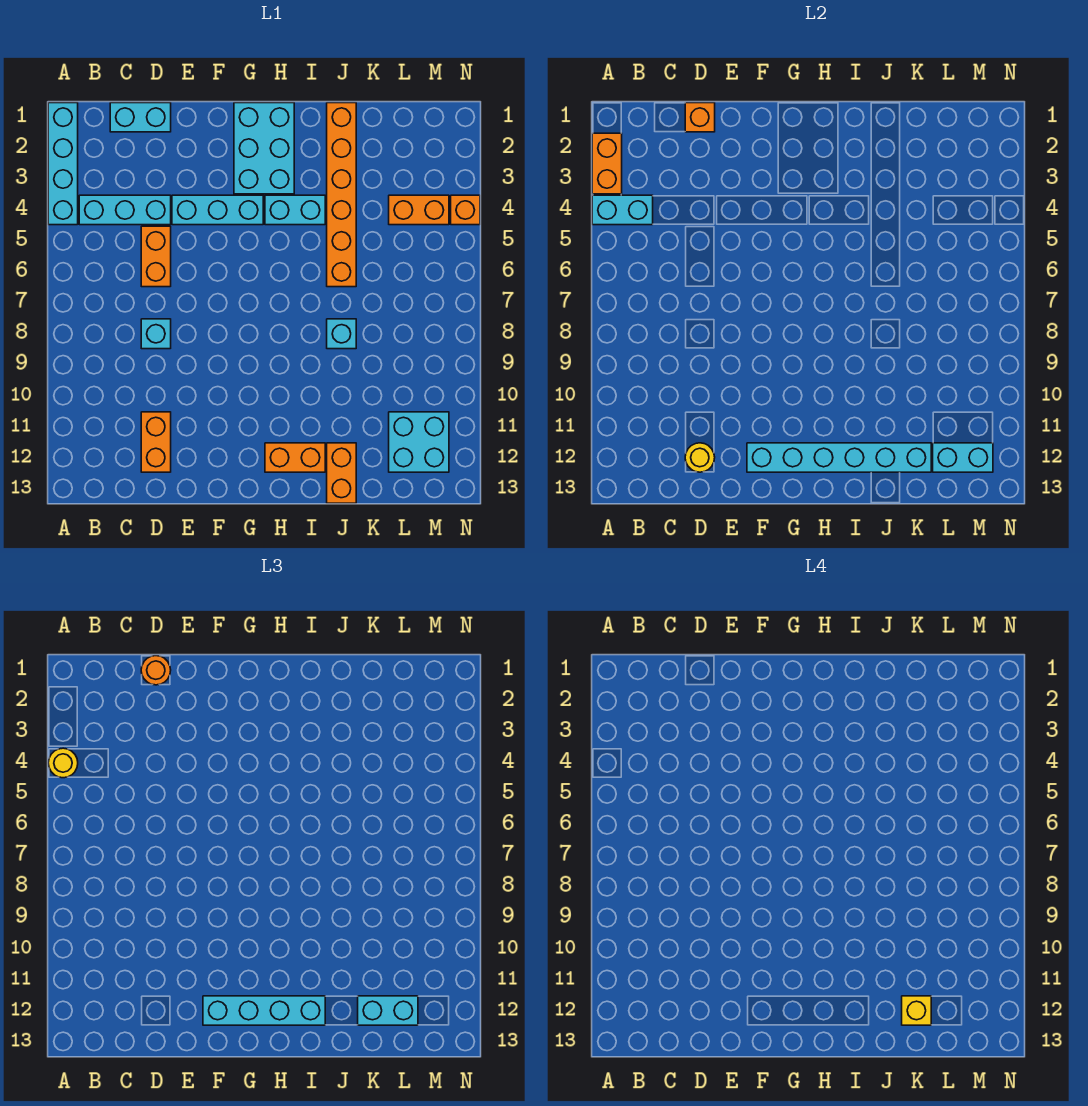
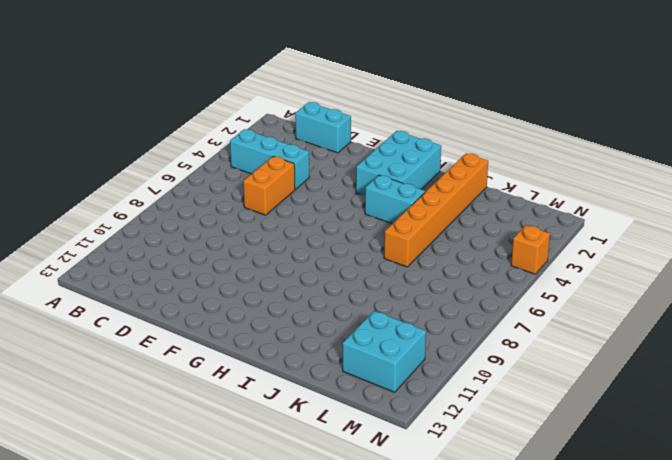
none -> cyan brick A1:A4 level 1
none -> cyan brick D8 level 1
none -> orange brick D11:D12 level 1

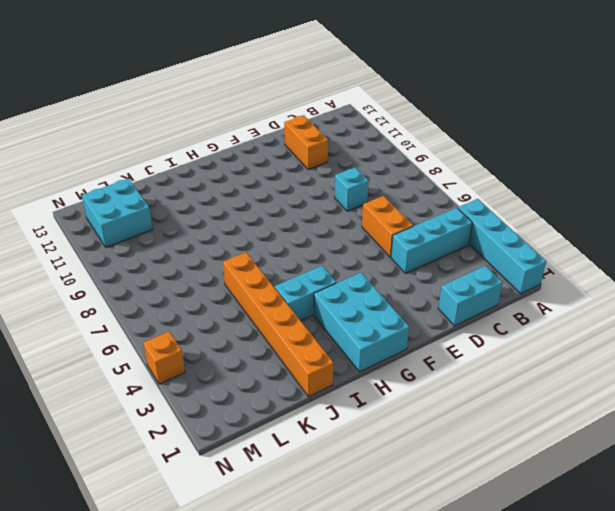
none -> cyan brick E4:G4 level 1
none -> orange brick H12:I12 level 1
none -> cyan brick J8 level 1

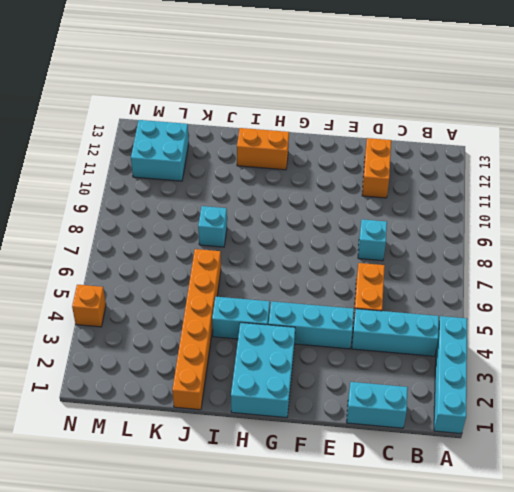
none -> orange brick J12:J13 level 1
none -> orange brick L4:M4 level 1
none -> orange brick A2:A3 level 2

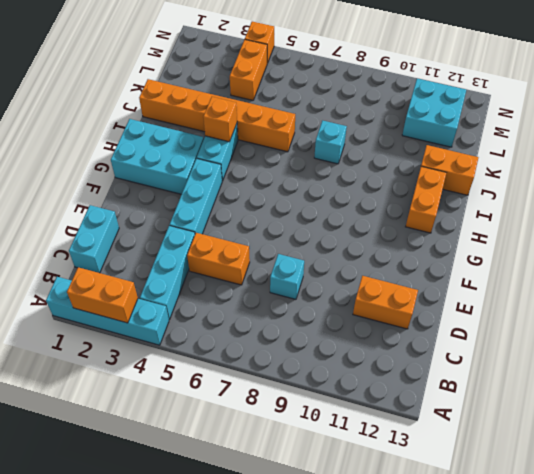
orange brick I4 level 2 -> orange brick D1 level 2
none -> cyan brick A4:B4 level 2
none -> yellow round brick D12 level 2
none -> cyan brick F12:K12 level 2

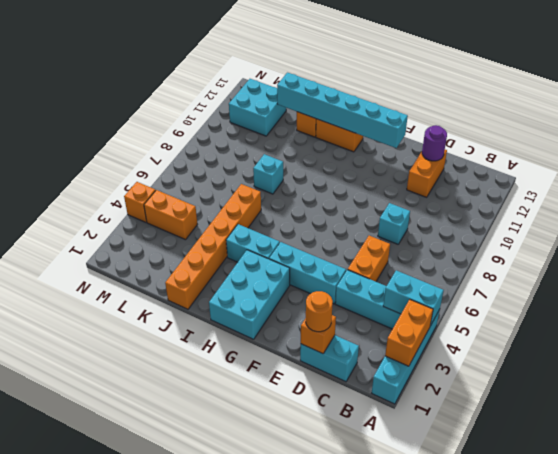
purple round brick D12 level 2 -> yellow round brick D12 level 2
none -> cyan brick L12:M12 level 2
none -> yellow round brick A4 level 3
none -> cyan brick F12:I12 level 3

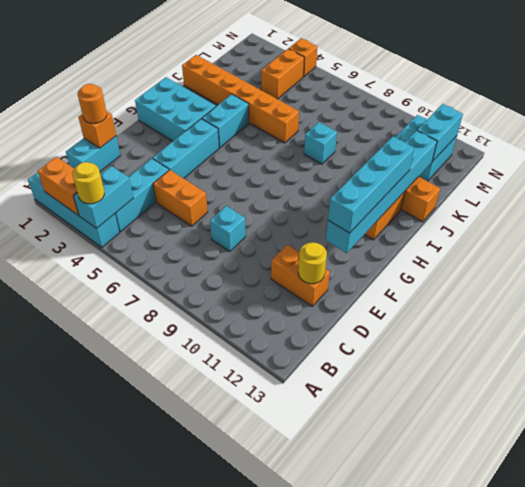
none -> cyan brick K12:L12 level 3
none -> yellow brick K12 level 4

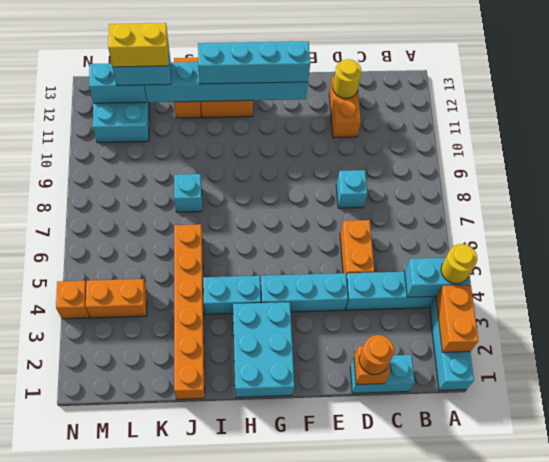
yellow brick K12:L12 level 4 -> yellow brick K12 level 4

